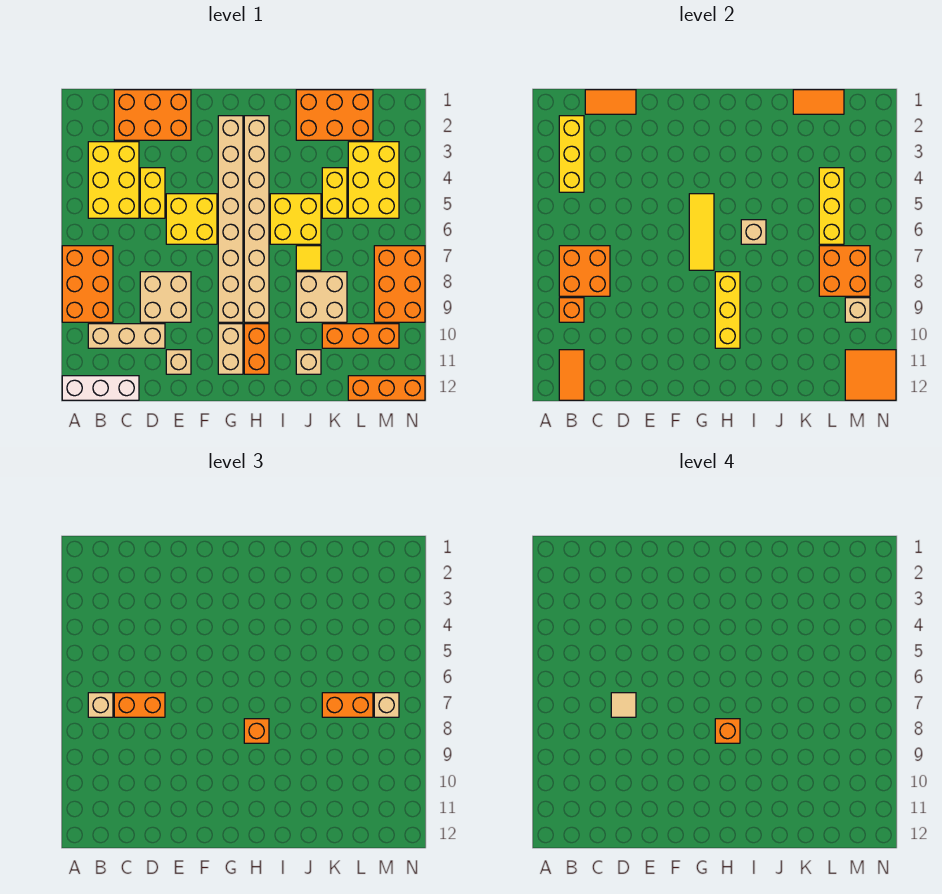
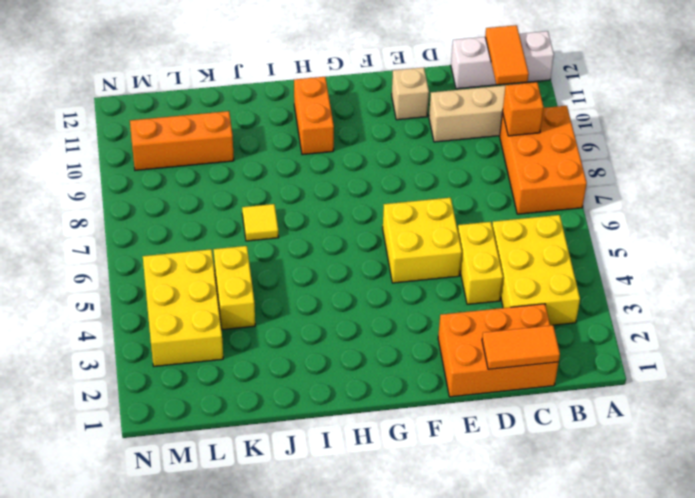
none -> tan brick D8:E9 level 1
none -> tan brick G2:G9 level 1
none -> tan brick G10:G11 level 1
none -> tan brick H2:H9 level 1

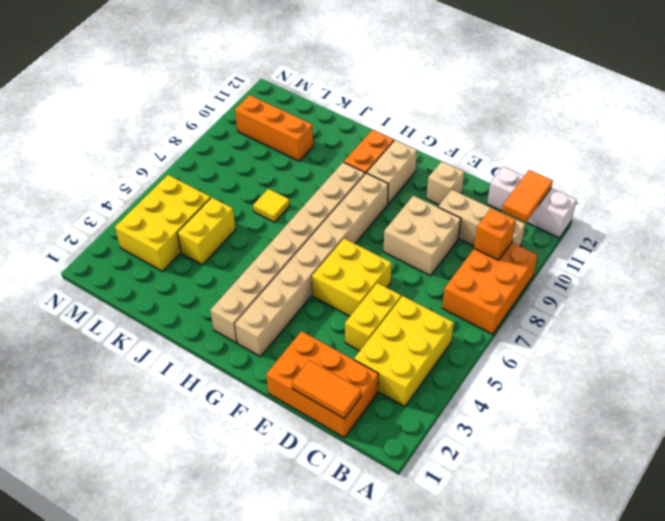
none -> yellow brick I5:J6 level 1
none -> orange brick J1:L2 level 1
none -> tan brick J8:K9 level 1
none -> tan brick J11 level 1

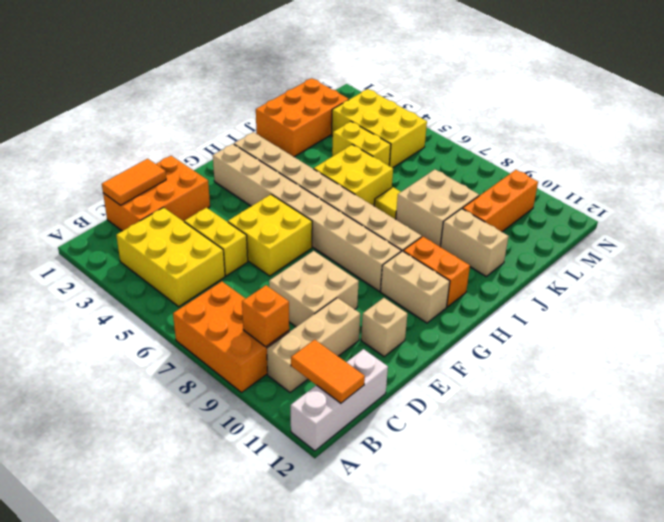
tan brick J10:J11 level 1 -> tan brick J11 level 1
none -> orange brick L12:N12 level 1
none -> orange brick M7:N9 level 1
none -> yellow brick B2:B4 level 2
none -> orange brick B7:C8 level 2

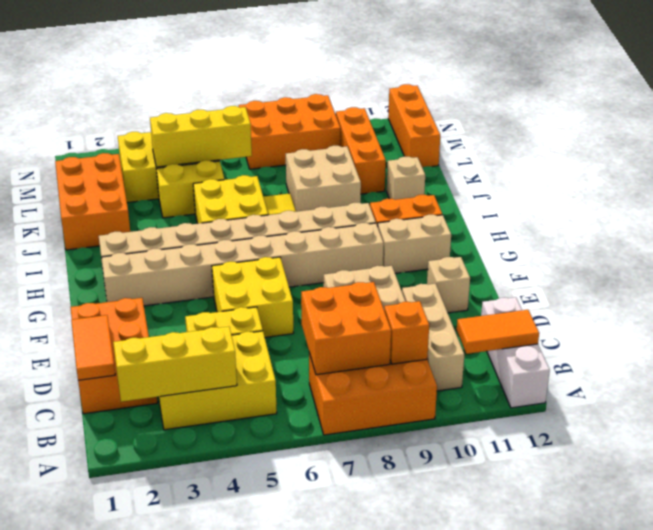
none -> yellow tile G5:G7 level 2
none -> yellow brick H8:H10 level 2
none -> tan brick I6 level 2
none -> orange tile K1:L1 level 2

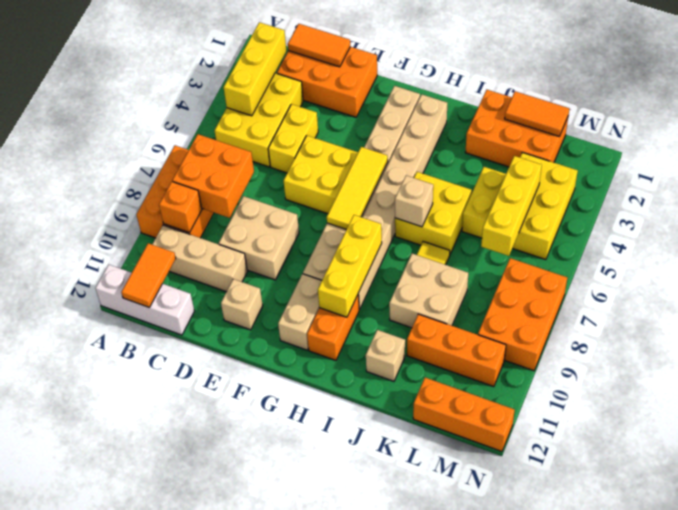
none -> orange brick L7:M8 level 2
none -> tan brick M9 level 2
none -> orange tile M11:N12 level 2
none -> tan brick B7 level 3

